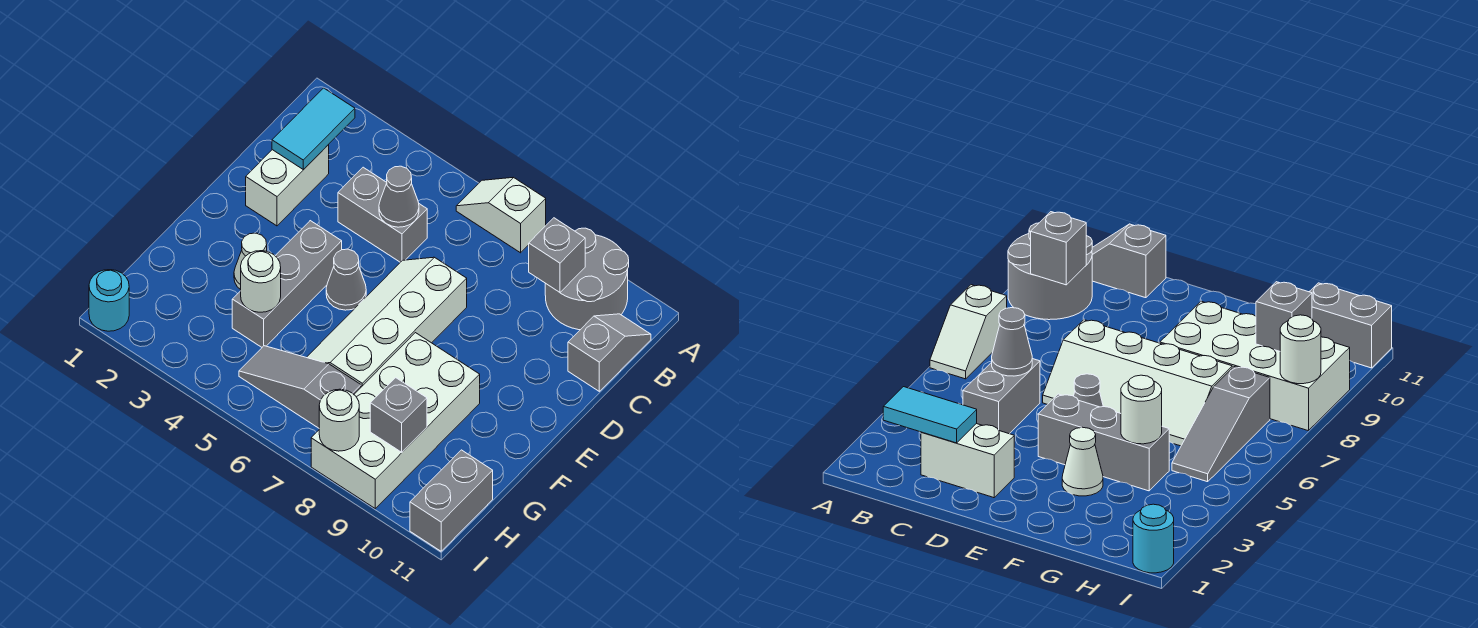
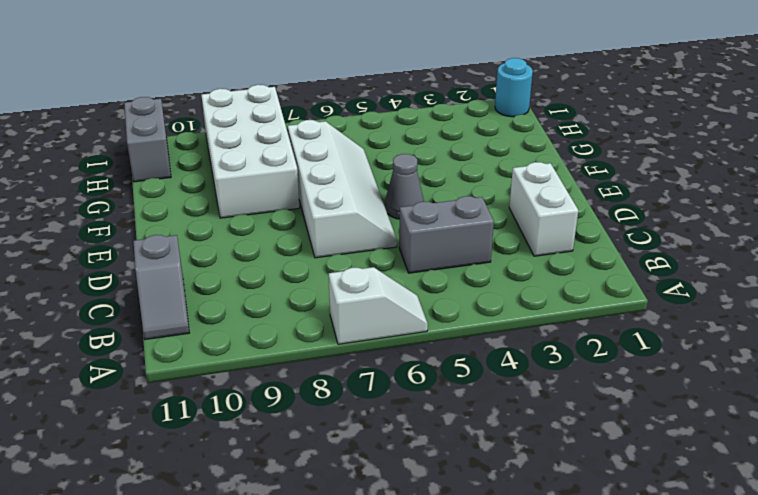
none -> grey round brick A9:B10 level 1
none -> grey brick E4:G4 level 1
none -> white cone F3 level 1

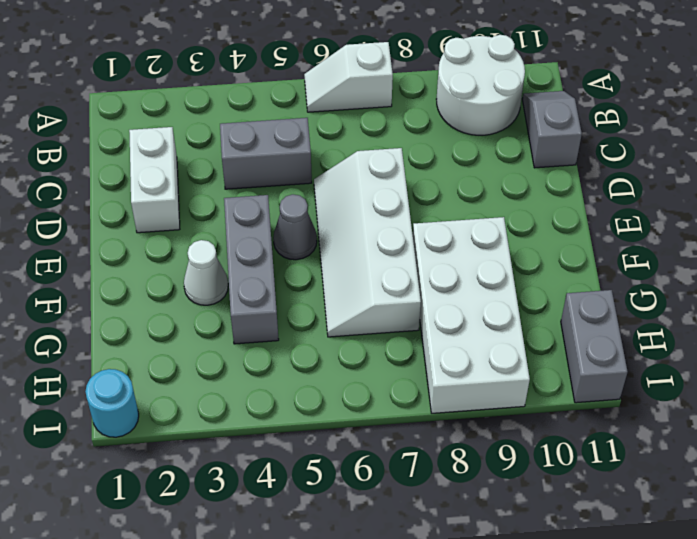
white round brick A9:B10 level 1 -> grey round brick A9:B10 level 1
none -> grey slope H5:H7 level 1 top 7
none -> cyan tile B2:C2 level 2
none -> grey brick B9 level 2

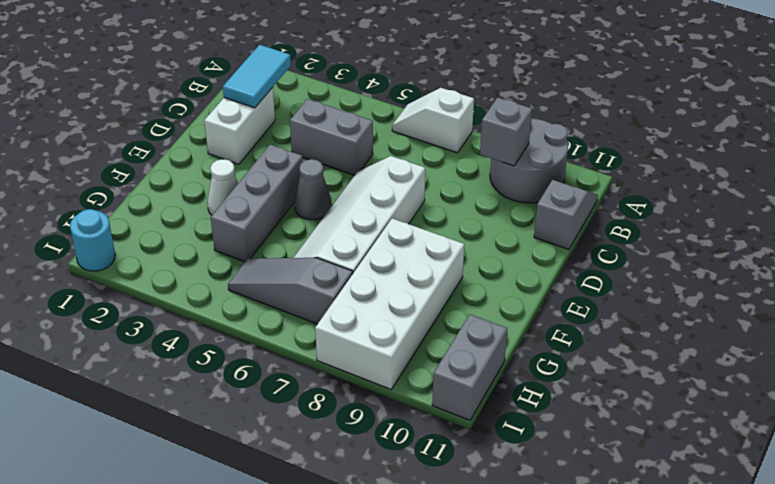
none -> grey cone C5 level 2
none -> white round brick G4 level 2
none -> grey brick H9 level 2

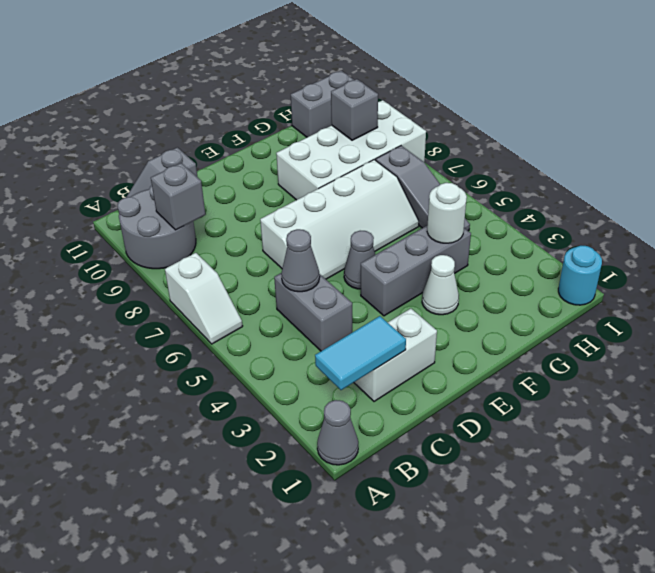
grey cone A1 level 1 -> none
none -> white round brick I8 level 2

